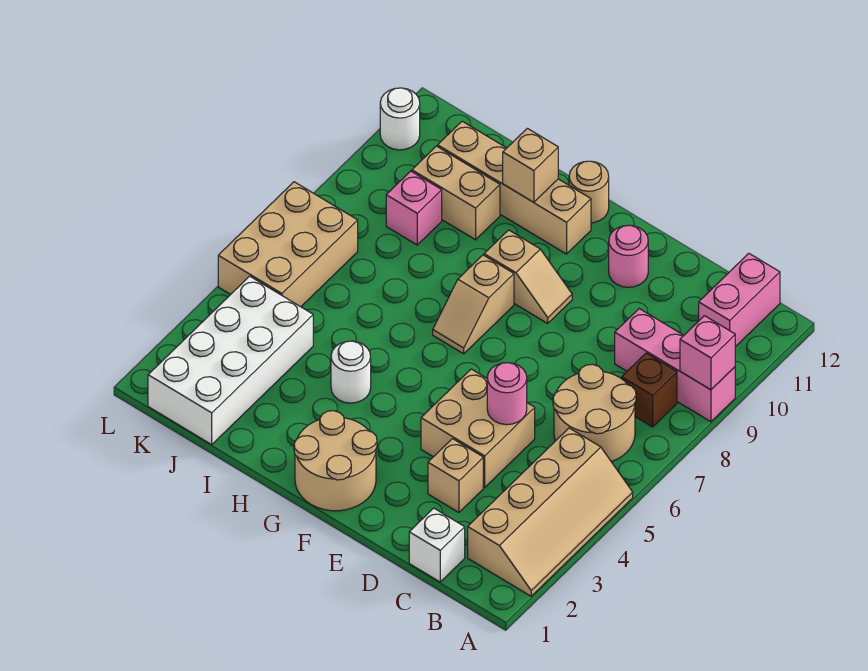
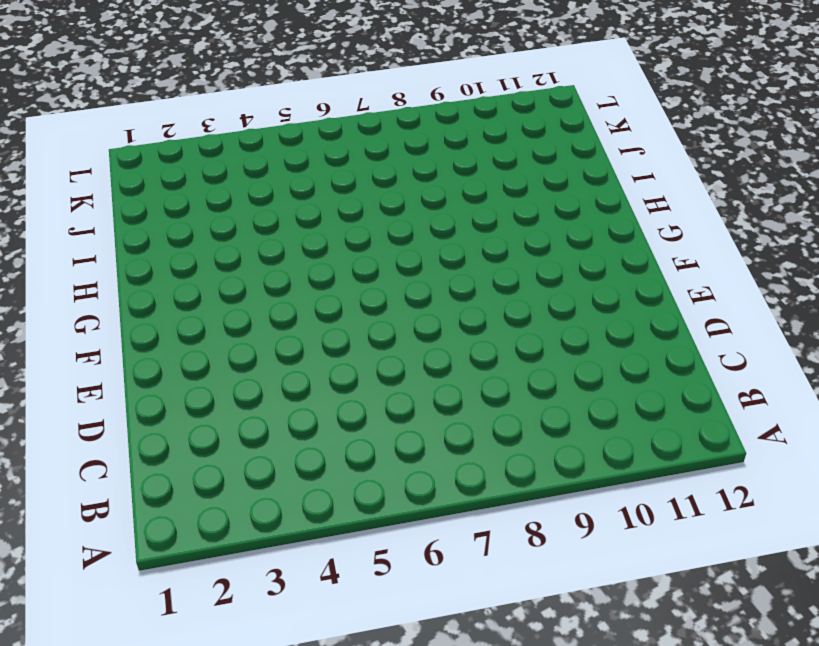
none -> tan slope A2:B5 level 1 top B
none -> pink brick A9:C9 level 1
none -> tan round brick B6:C7 level 1

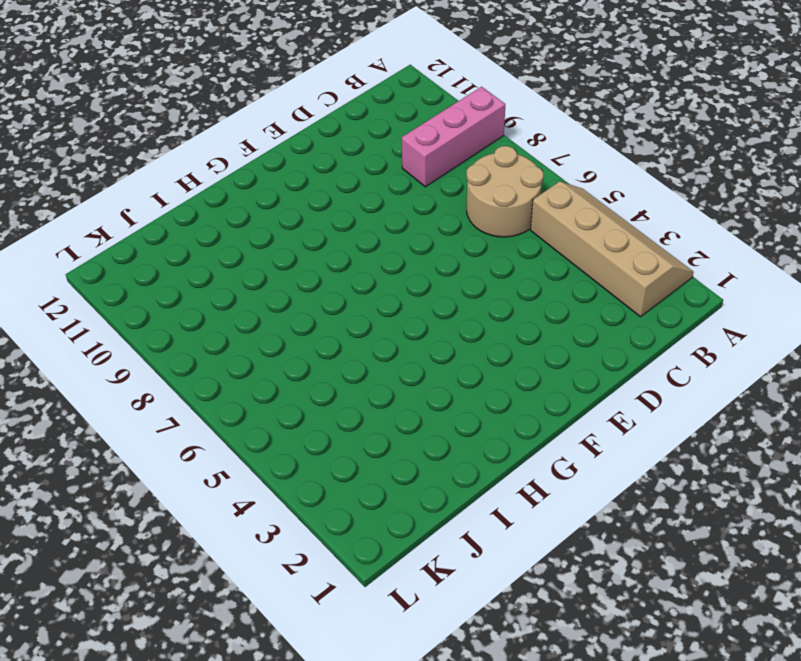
none -> brown brick B8 level 1
none -> pink brick B11:B12 level 1
none -> white brick C1 level 1

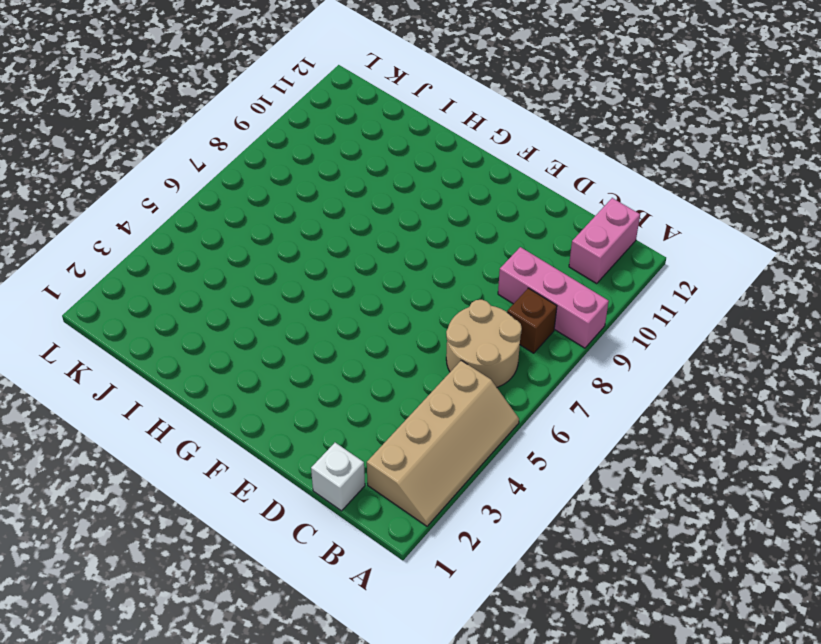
none -> tan brick D3 level 1
none -> tan brick D4:E5 level 1
none -> pink round brick E11 level 1

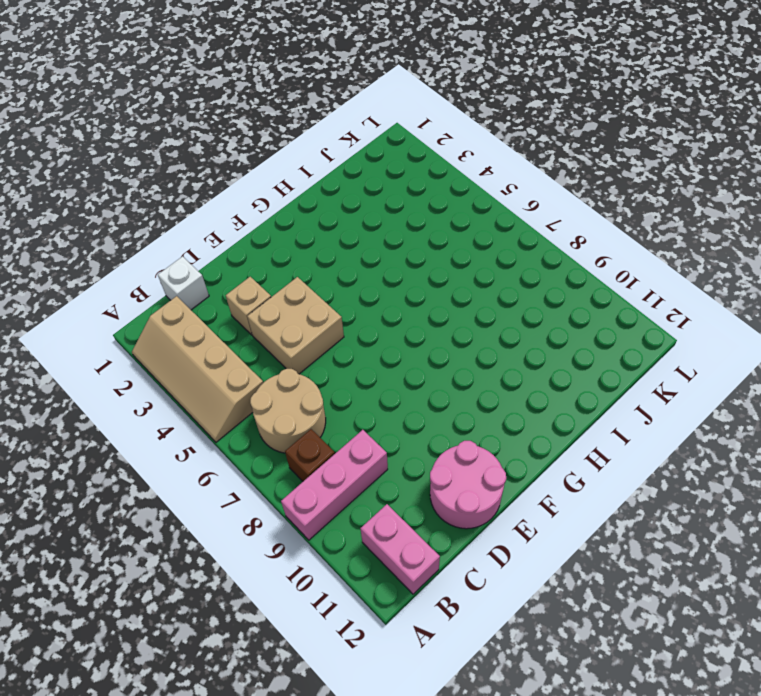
pink round brick D11:E12 level 1 -> pink round brick E11 level 1
none -> tan round brick F1:G2 level 1
none -> tan slope F9:G9 level 1 top G
none -> tan slope G7:G8 level 1 top 8

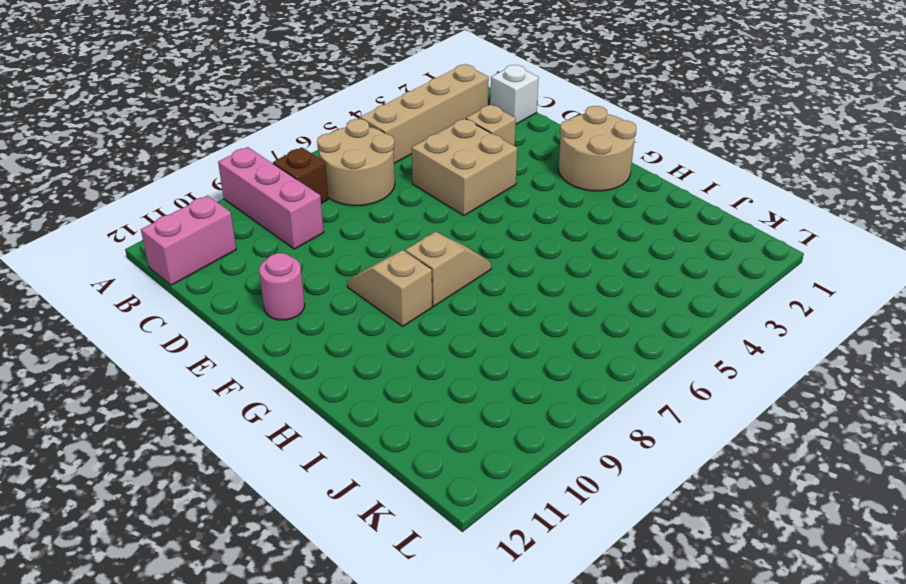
none -> tan brick G11:J11 level 1
none -> tan round brick G12 level 1
none -> white round brick H4 level 1

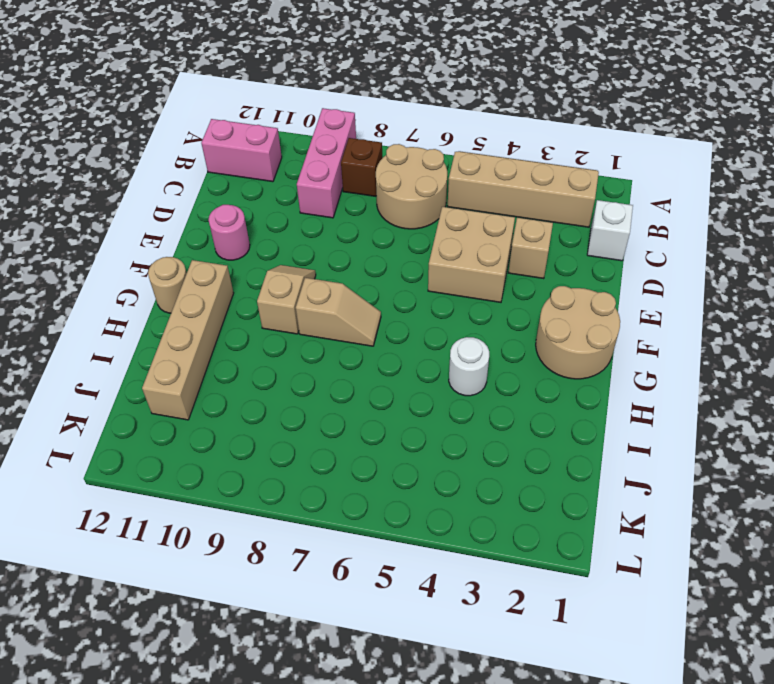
none -> tan brick I10:J10 level 1
none -> white brick J1:K4 level 1
none -> pink brick J9 level 1

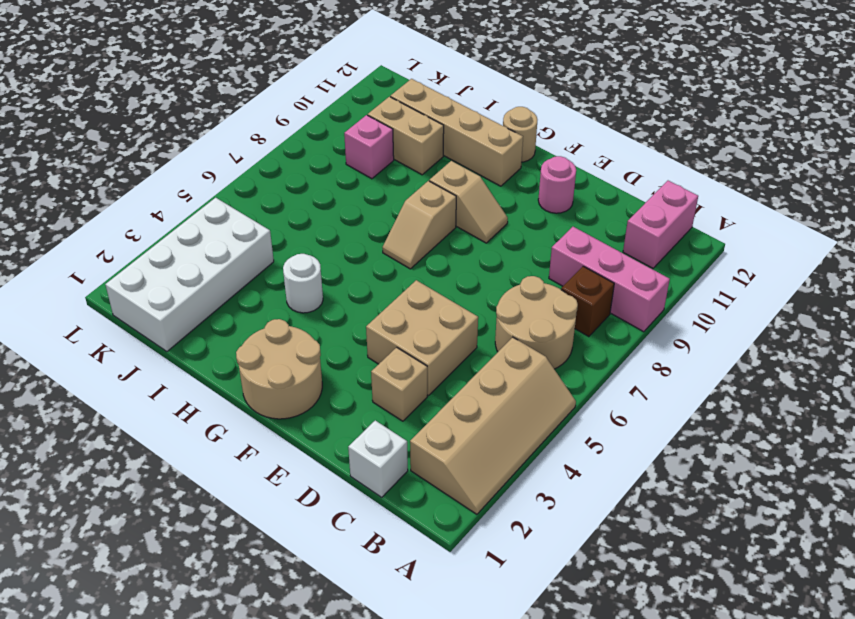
none -> tan brick K5:L7 level 1
none -> white round brick L11 level 1
none -> pink brick A9 level 2

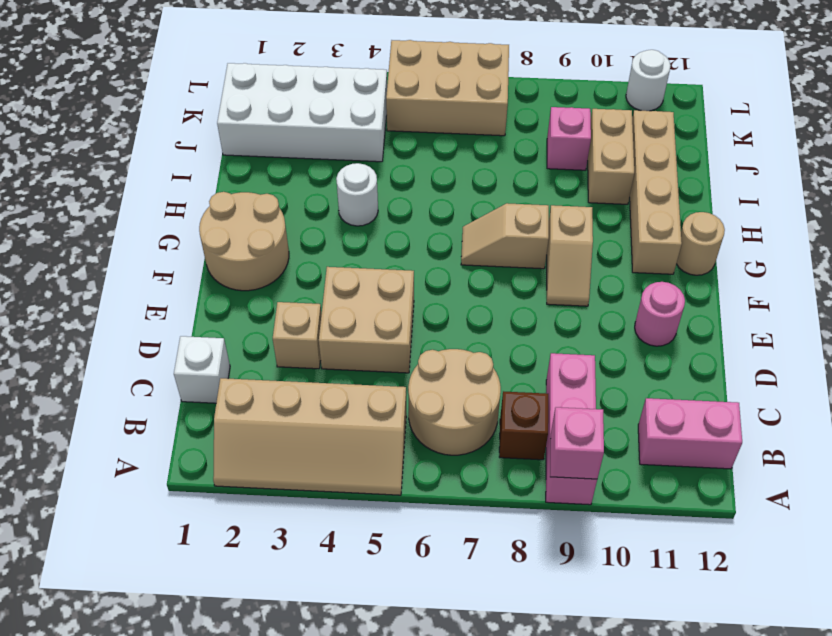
none -> pink round brick D5 level 2
none -> tan brick H11 level 2

